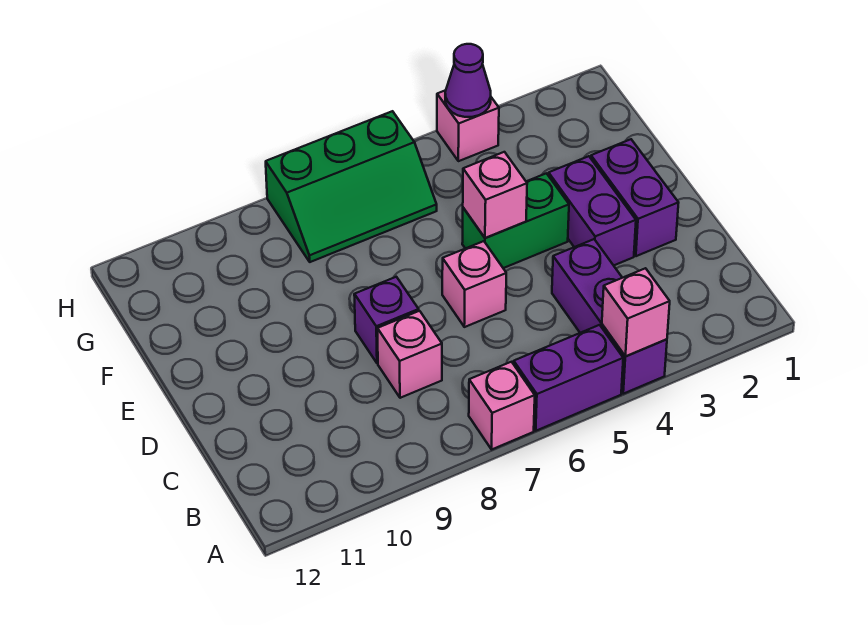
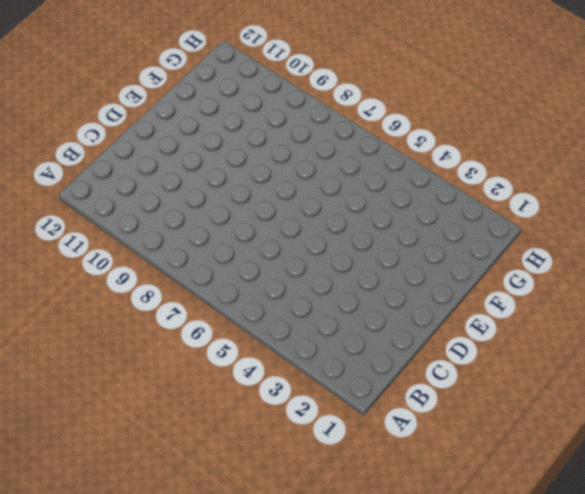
none -> purple brick A4:C4 level 1
none -> purple brick A5:A6 level 1
none -> pink brick A7 level 1

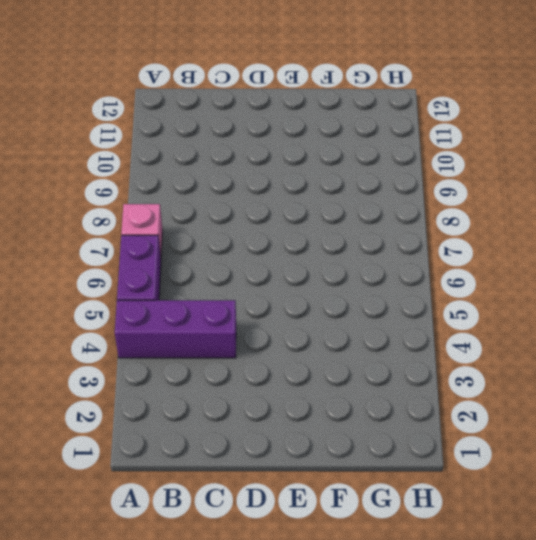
none -> pink brick C8 level 1
none -> purple brick D2:E2 level 1
none -> purple brick D3:E3 level 1

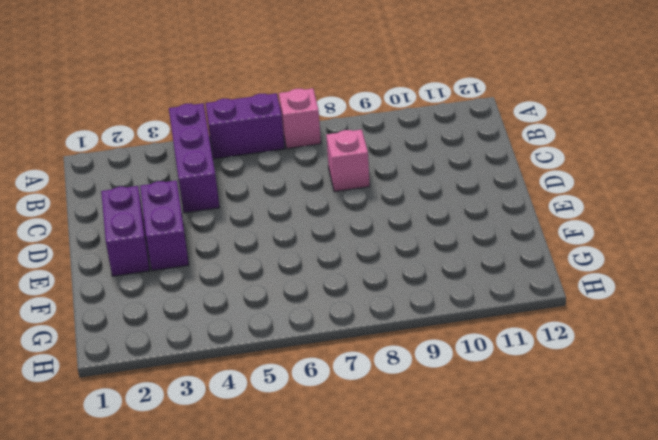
none -> pink brick D6 level 1
none -> purple brick D8 level 1
none -> green brick E4:E5 level 1

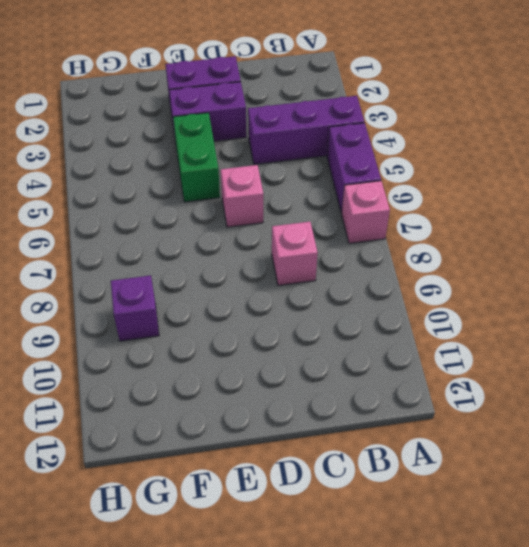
purple brick G9 level 1 -> purple brick D8 level 1
none -> green slope G6:H8 level 1 top H
none -> pink brick H4 level 1
none -> pink brick A4 level 2

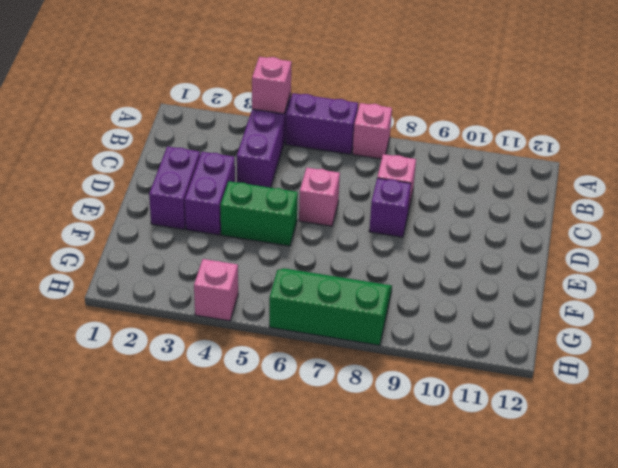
none -> pink brick E5 level 2
none -> purple cone H4 level 2

